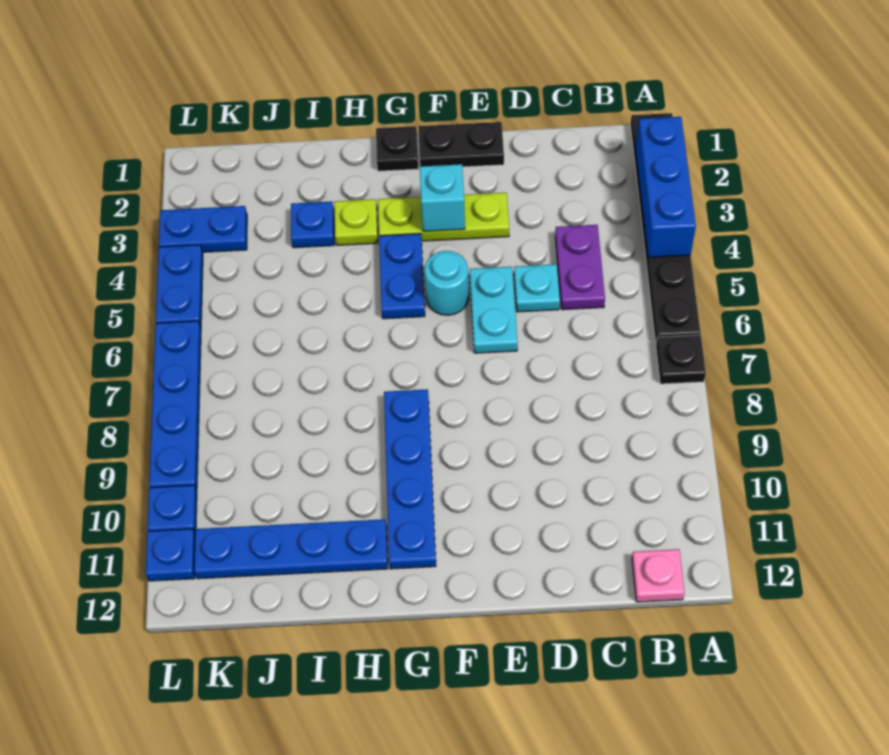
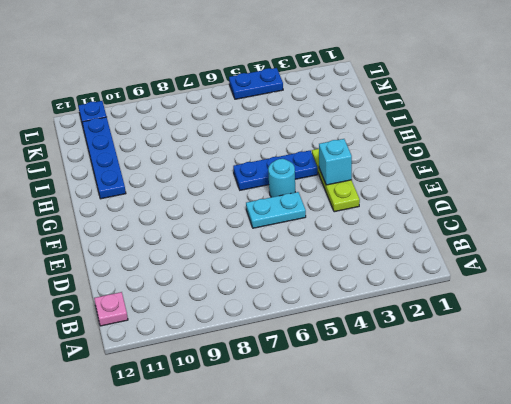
blue plate G4:G6 level 1 -> blue plate G4:G5 level 1
none -> black plate A1:A6 level 1
none -> black plate A7 level 1
none -> purple plate C4:C5 level 1

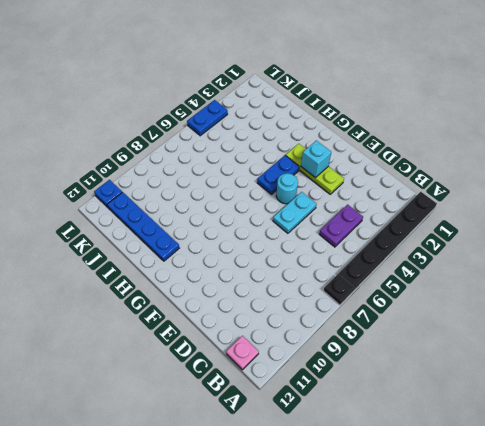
none -> cyan plate D5 level 1
none -> black plate E1:F1 level 1
none -> black plate G1 level 1

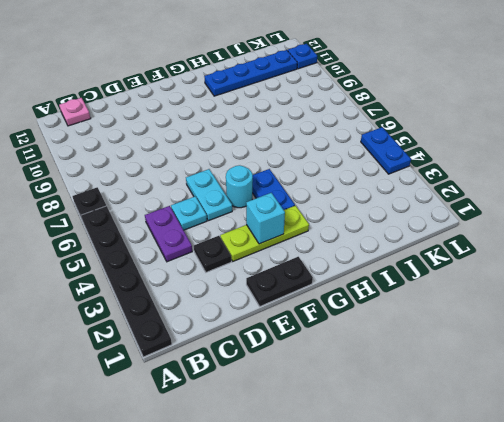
black plate D3 level 1 -> black plate G1 level 1
none -> blue plate G8:G11 level 1
none -> lime plate H3 level 1
none -> blue plate I3 level 1

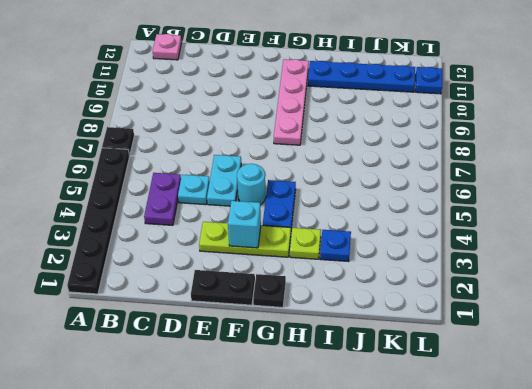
pink plate G8:G11 level 1 -> blue plate G8:G11 level 1
none -> blue plate K3:L3 level 1
none -> blue plate L4:L5 level 1
none -> blue plate L6:L9 level 1

